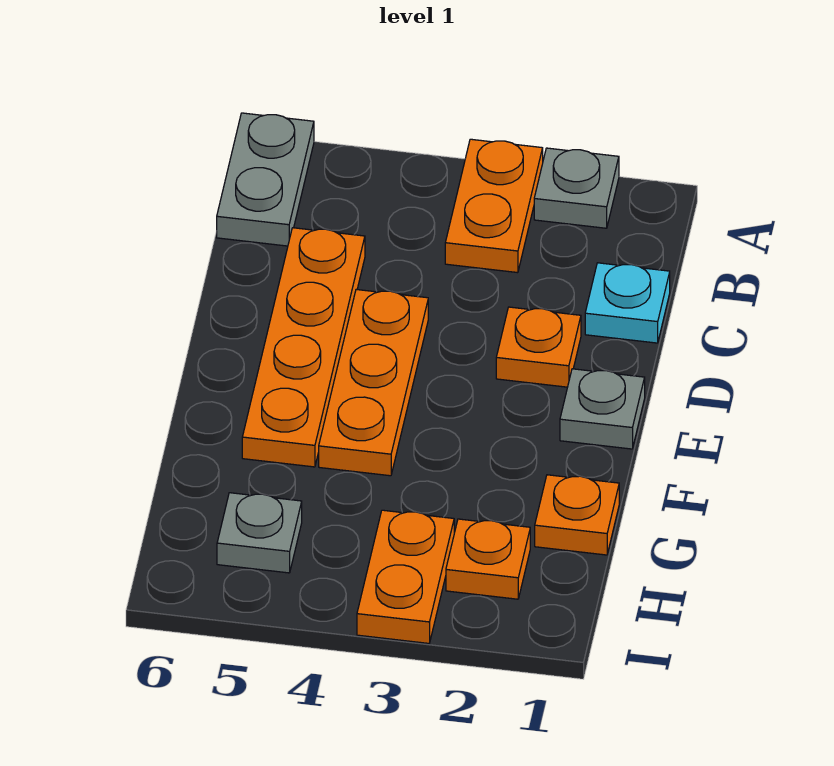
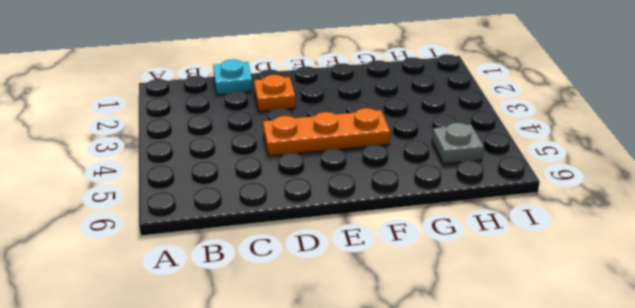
none -> grey plate A2 level 1
none -> orange plate A3:B3 level 1
none -> grey plate A6:B6 level 1

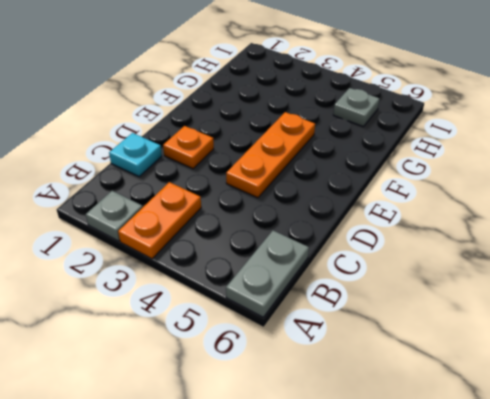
none -> orange plate C5:F5 level 1
none -> grey plate E1 level 1
none -> orange plate G1 level 1

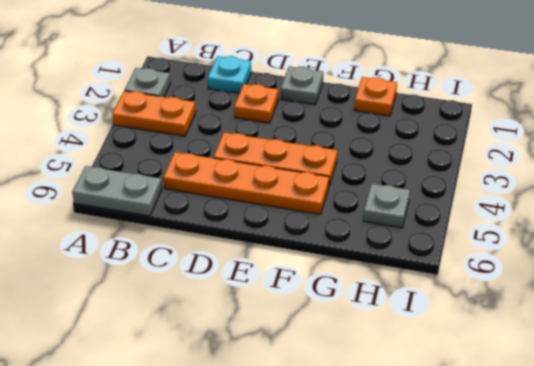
none -> orange plate H2 level 1
none -> orange plate H3:I3 level 1

